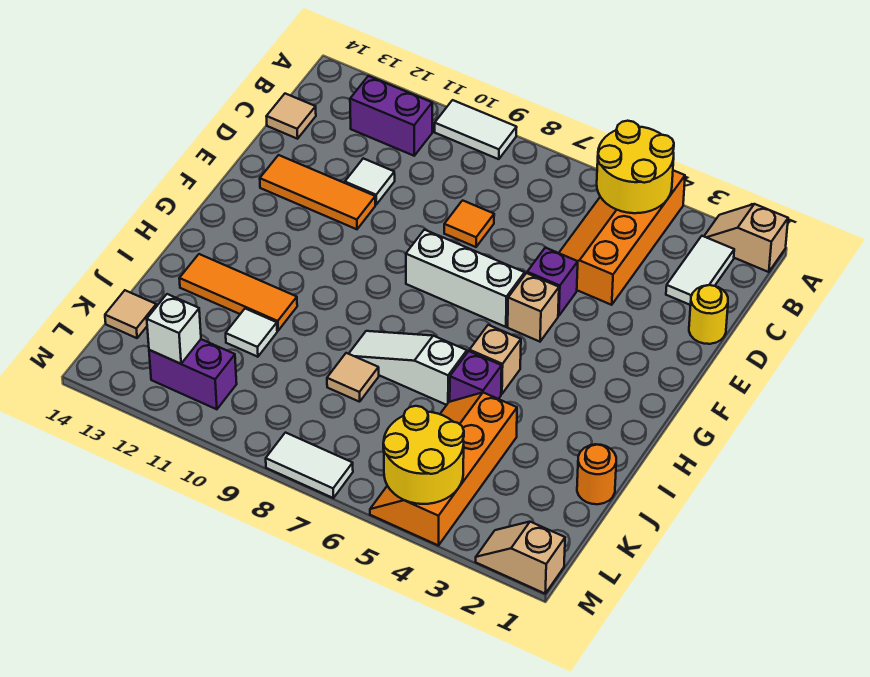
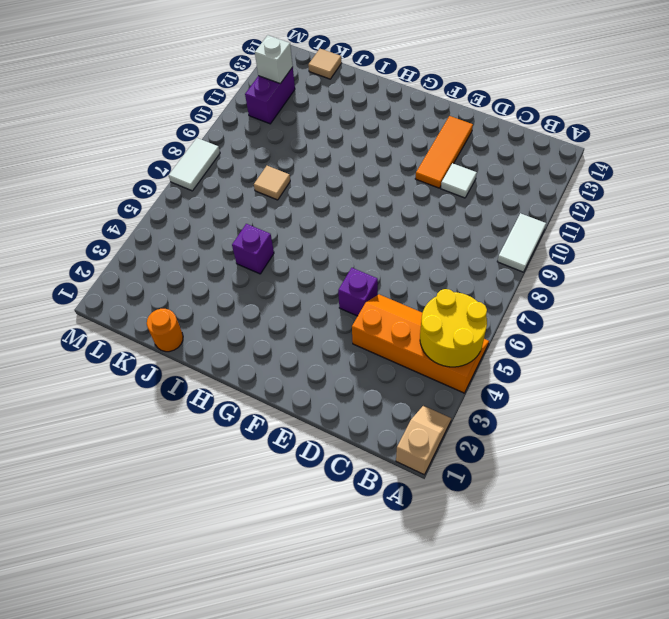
none -> white tile B2:C2 level 1
none -> purple brick B11:B12 level 1
none -> tan tile C14 level 1

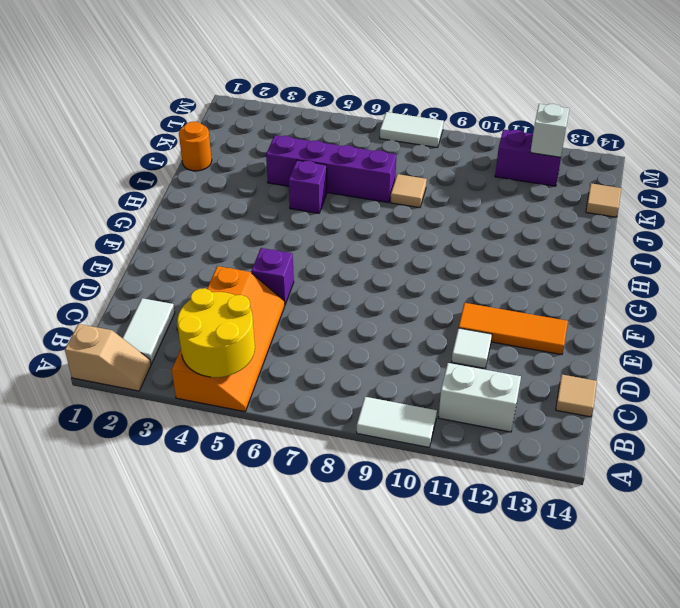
white brick B11:B12 level 1 -> purple brick B11:B12 level 1
purple brick J4:J7 level 1 -> orange slope J4:M5 level 1 top 4
none -> yellow round brick D1 level 1
none -> orange tile D8 level 1
none -> tan brick F5 level 1

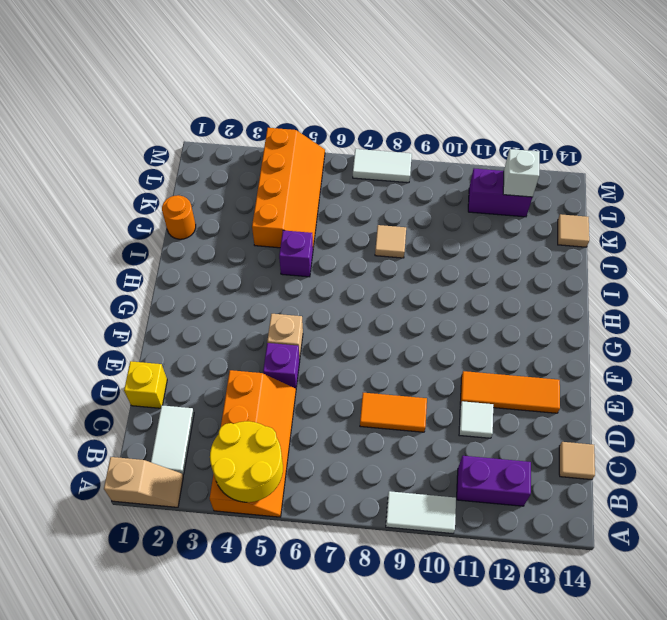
yellow brick D1 level 1 -> yellow round brick D1 level 1
orange tile D8:D9 level 1 -> orange tile D8 level 1
none -> white brick F6:F8 level 1
none -> tan brick H5 level 1
none -> white slope I6:I8 level 1 top 6

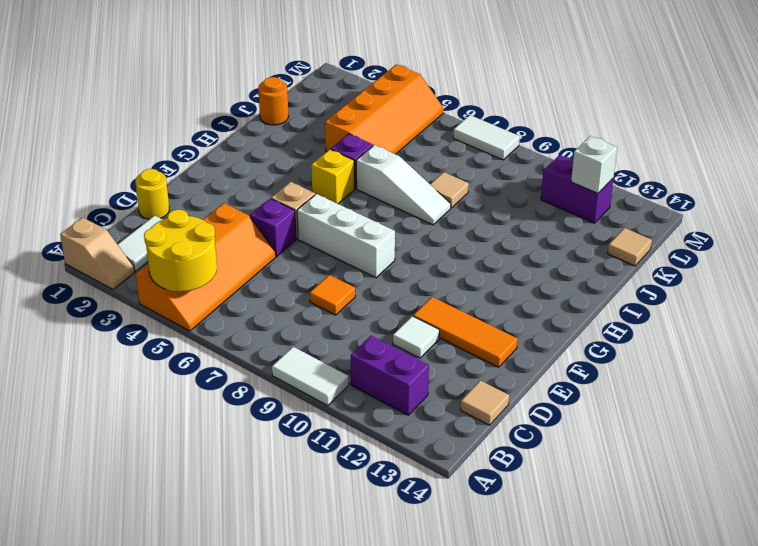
yellow brick H5 level 1 -> tan brick H5 level 1
none -> orange tile I11:I13 level 1
none -> white tile J11 level 1
none -> tan slope M1:M2 level 1 top 1

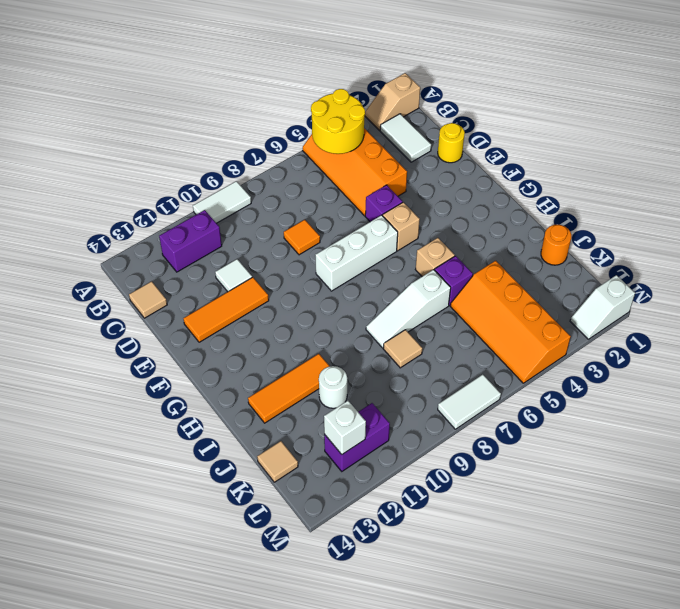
white round brick J11 level 1 -> white tile J11 level 1
white slope M1:M2 level 1 top 1 -> tan slope M1:M2 level 1 top 1
none -> yellow round brick L4:M5 level 2

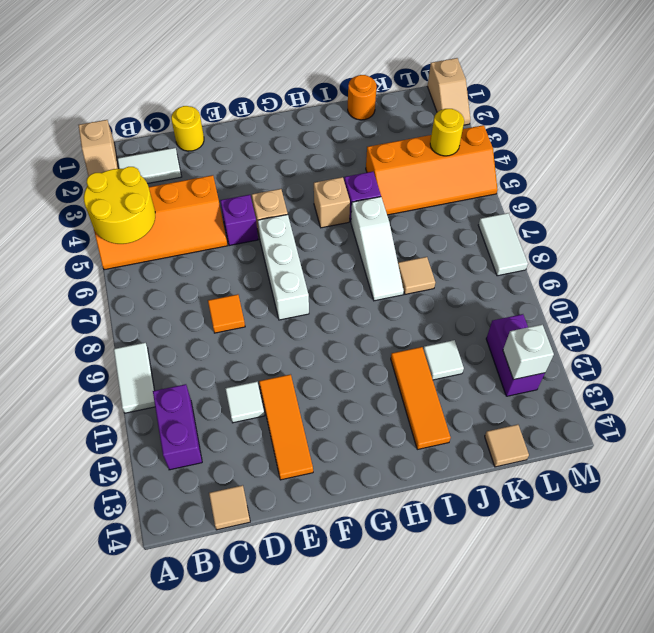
yellow round brick L4 level 2 -> yellow round brick L4:M5 level 2

